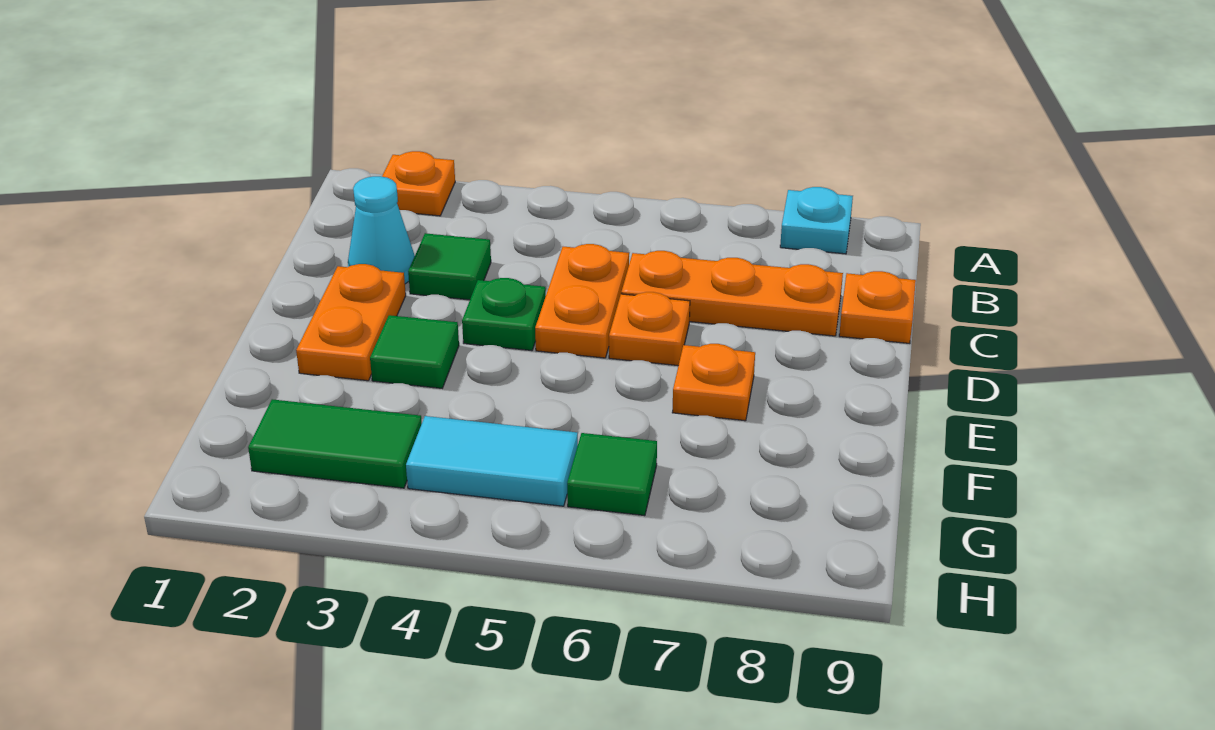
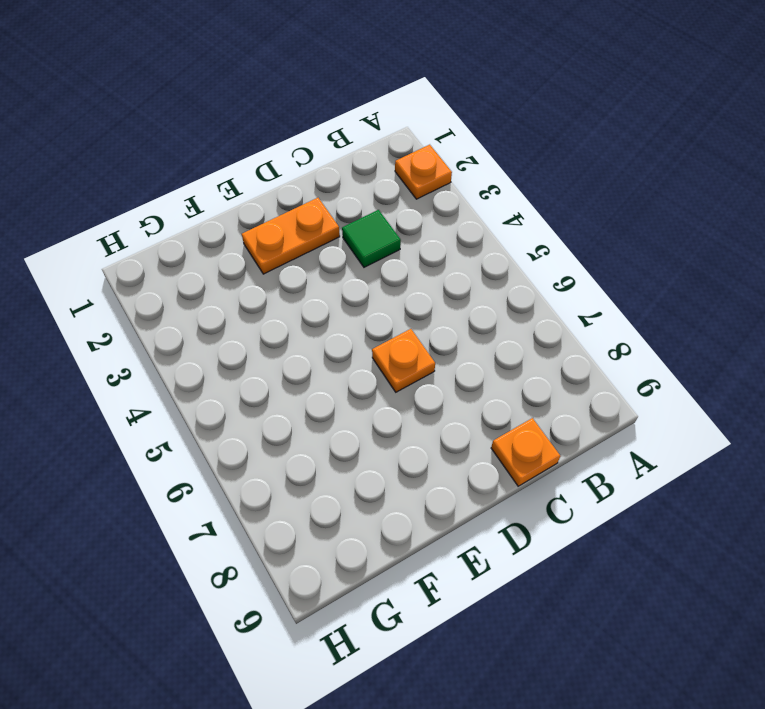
none -> cyan plate A8 level 1
none -> cyan cone C2 level 1
none -> orange plate C5:D5 level 1

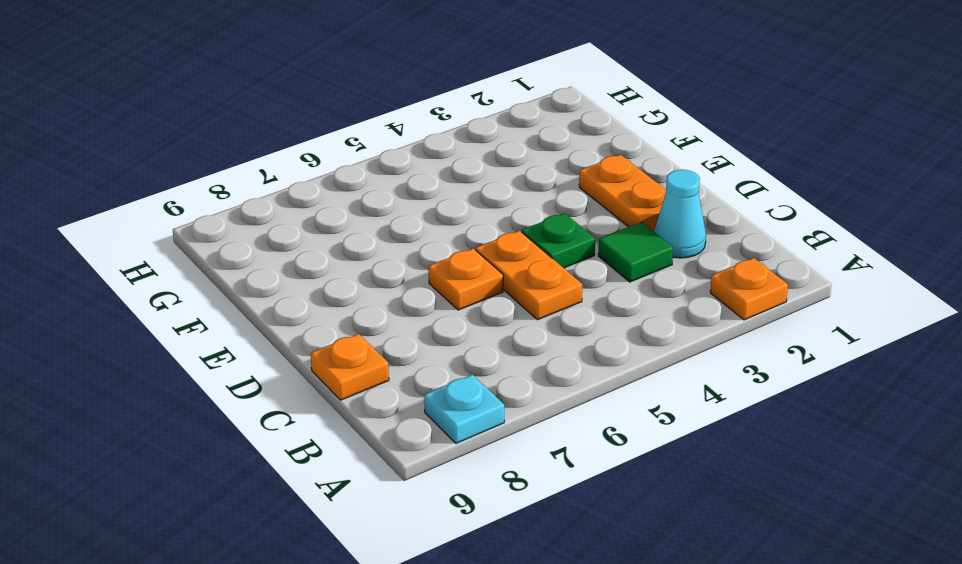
none -> orange plate C6:C8 level 1
none -> green tile E3 level 1
none -> orange plate E7 level 1

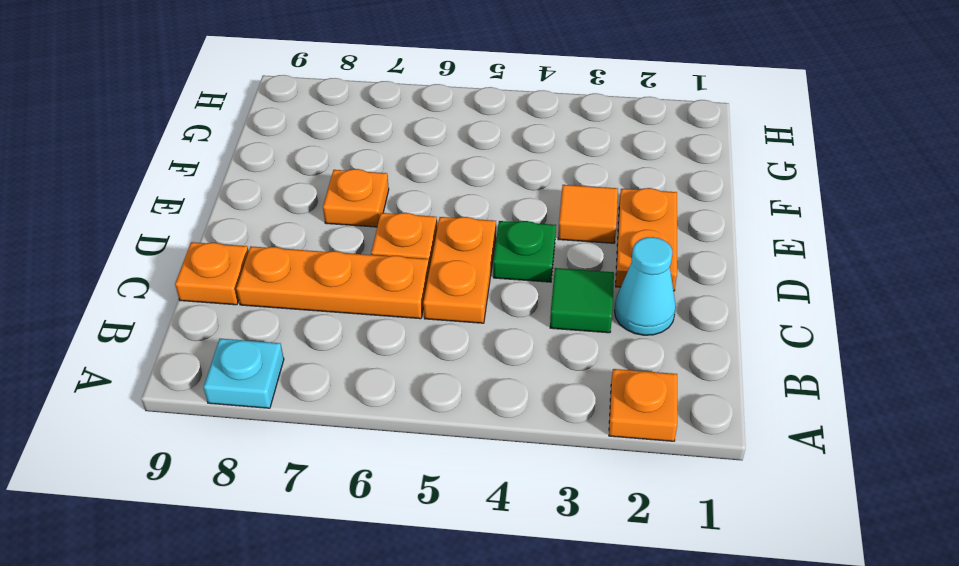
orange tile E3 level 1 -> green tile E3 level 1
none -> green tile G2:G3 level 1
none -> cyan tile G4:G5 level 1
none -> green tile G6 level 1

